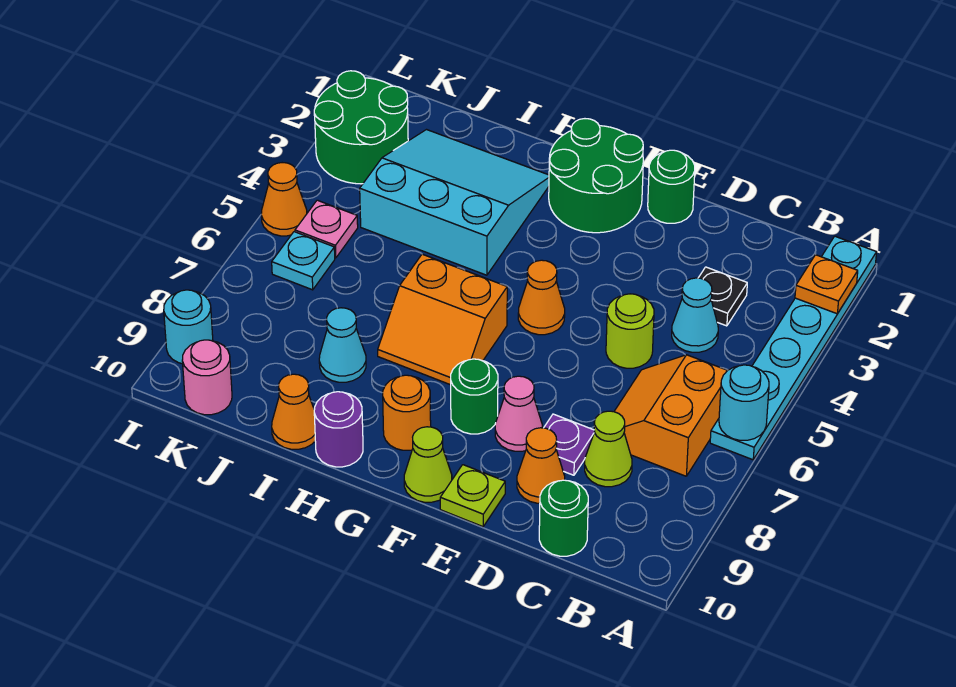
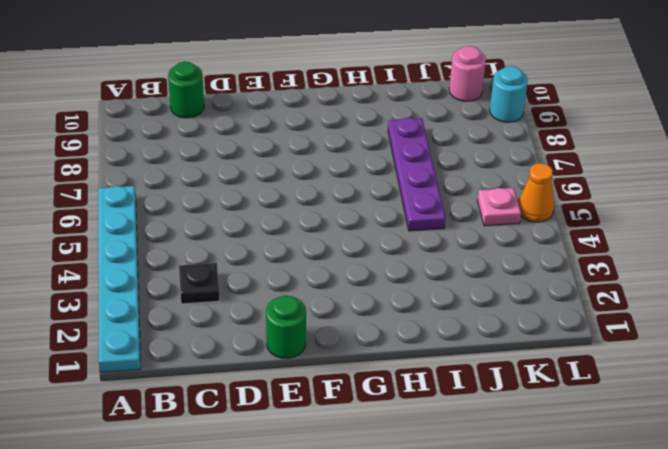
purple plate I5:I8 level 1 -> cyan cone I8 level 1
none -> orange slope B6:C7 level 1 top B
none -> cyan cone C4 level 1
none -> lime cone C8 level 1
none -> lime round brick D5 level 1

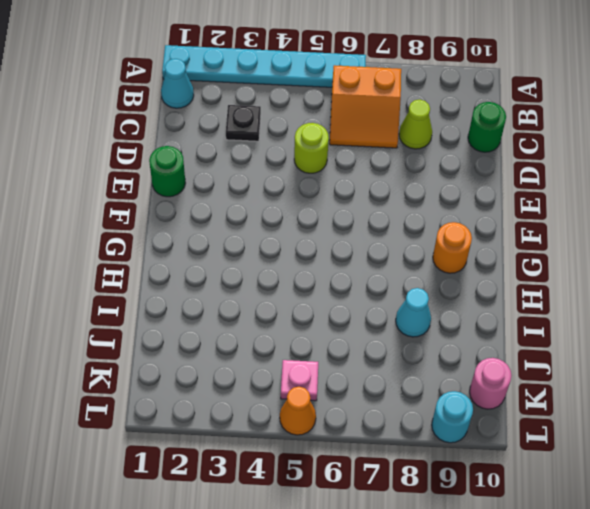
cyan cone B1 level 1 -> cyan cone C4 level 1
none -> purple plate D8 level 1
none -> orange cone D9 level 1
none -> pink cone E8 level 1
none -> lime plate E10 level 1

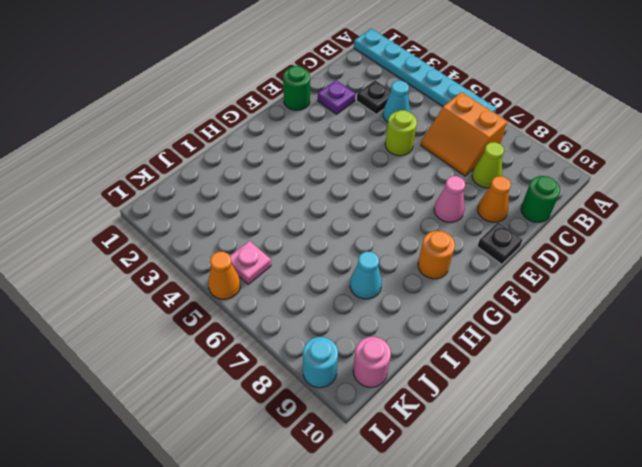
purple plate D2 level 1 -> purple plate D8 level 1
black plate E10 level 1 -> lime plate E10 level 1
none -> green round brick F1:G2 level 1
none -> orange cone F5 level 1
none -> green round brick F8 level 1
none -> lime cone F10 level 1

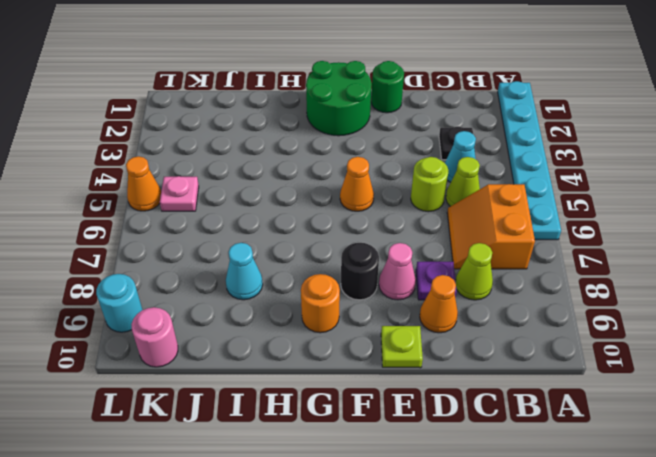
lime cone C5 level 1 -> lime cone F10 level 1
black round brick F8 level 1 -> green round brick F8 level 1
none -> green round brick C10 level 1
none -> orange slope G6:H7 level 1 top 6
none -> cyan slope H2:J4 level 1 top 4
none -> purple round brick H10 level 1

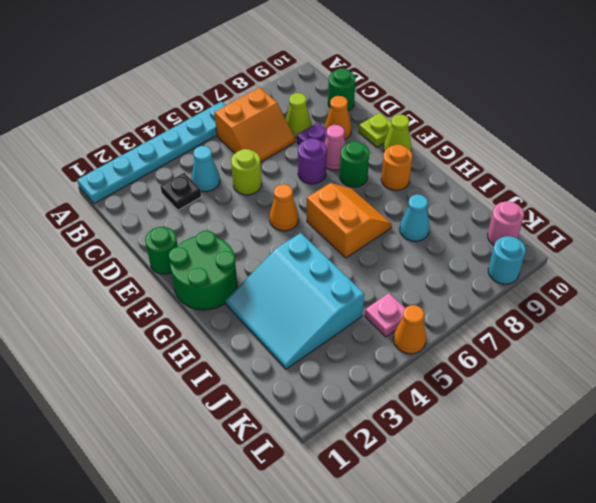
purple round brick E7 level 1 -> purple round brick H10 level 1
none -> orange cone I10 level 1
none -> green round brick K2:L3 level 1
none -> cyan plate K6 level 1
none -> orange plate A2 level 2

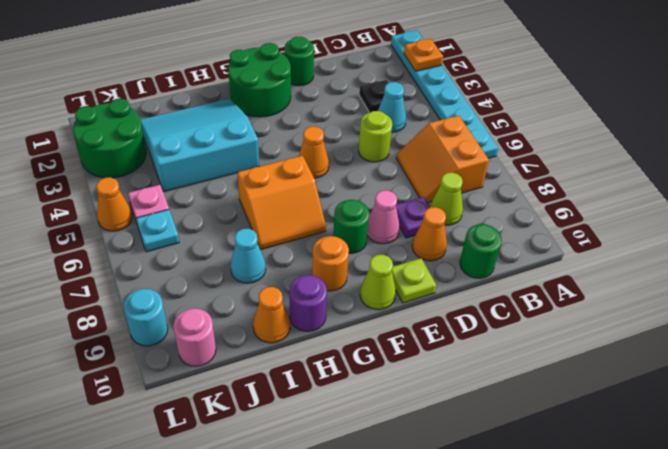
none -> cyan round brick A6 level 2

